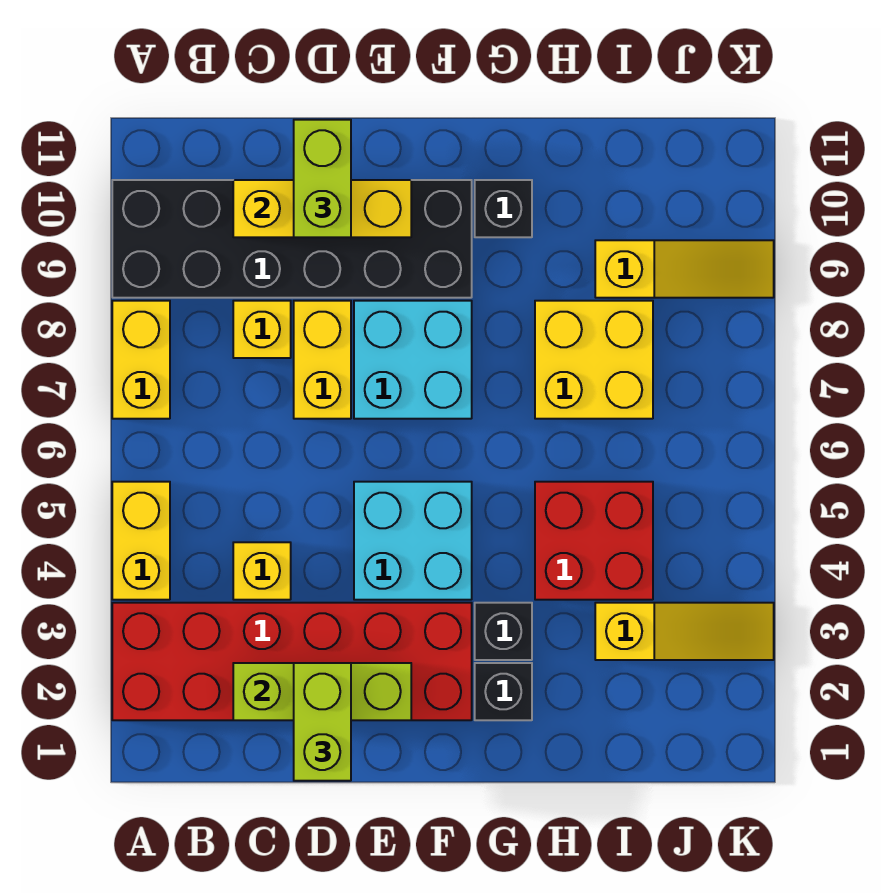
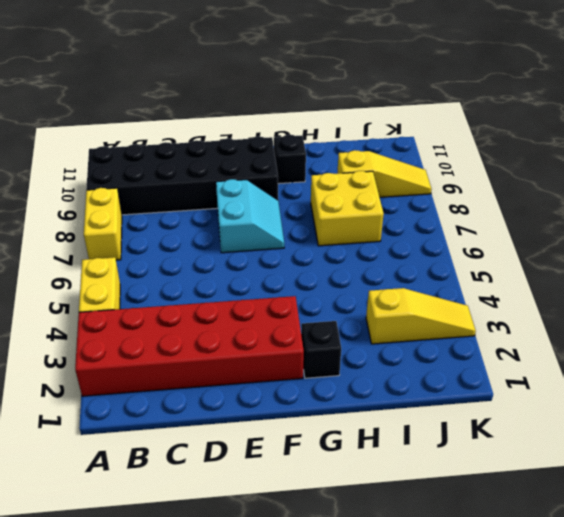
cyan slope E7:F8 level 1 top E -> cyan brick E7:F8 level 1
none -> yellow brick C4 level 1
none -> yellow brick C8 level 1
none -> yellow brick D7:D8 level 1

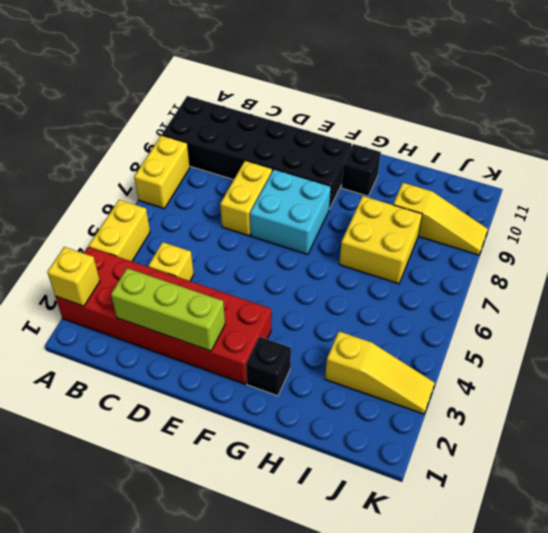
yellow brick A2 level 2 -> yellow brick C8 level 1
none -> cyan brick E4:F5 level 1
none -> black brick G3 level 1
none -> red brick H4:I5 level 1

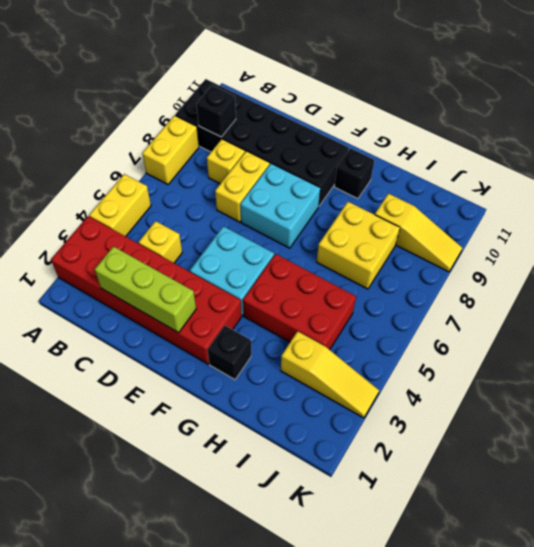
black brick B9 level 2 -> black brick G3 level 1
red brick G4:I5 level 1 -> red brick H4:I5 level 1
none -> yellow brick C10:E10 level 2
none -> lime brick D1:D2 level 3
none -> lime brick D10:D11 level 3

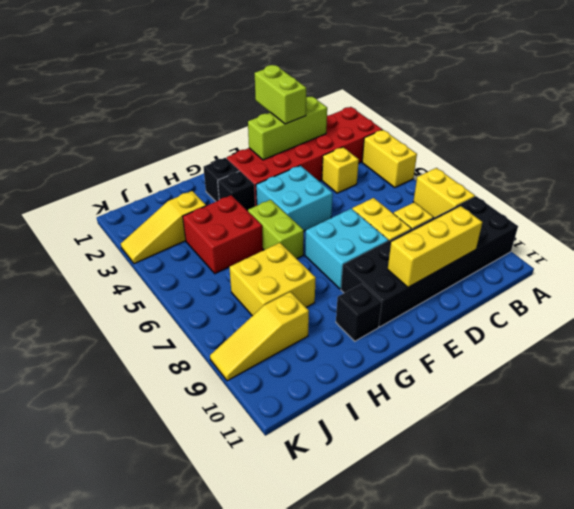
lime brick G5:G6 level 1 -> lime brick D10:D11 level 3

